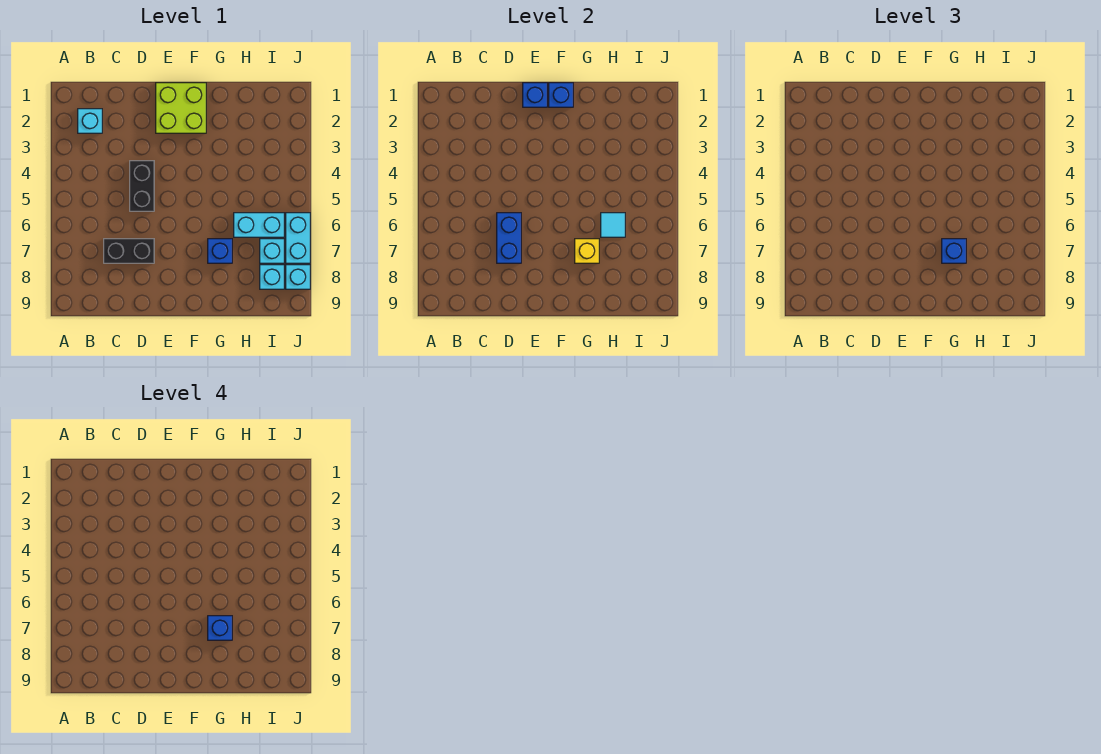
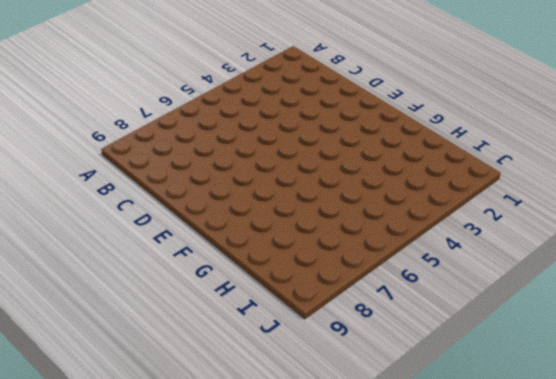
none -> cyan brick B2 level 1
none -> black brick C7:D7 level 1
none -> black brick D4:D5 level 1

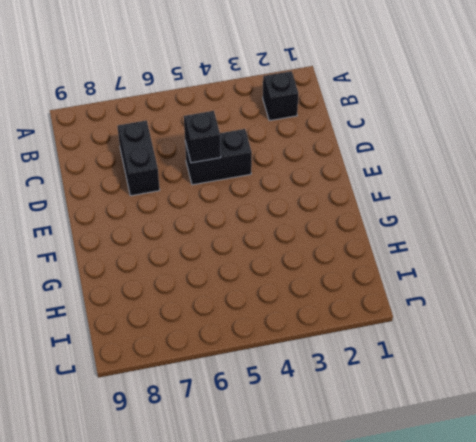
black brick B2 level 1 -> cyan brick B2 level 1
black brick D5 level 2 -> none
none -> lime brick E1:F2 level 1
none -> blue brick G7 level 1
none -> cyan brick H6:I6 level 1

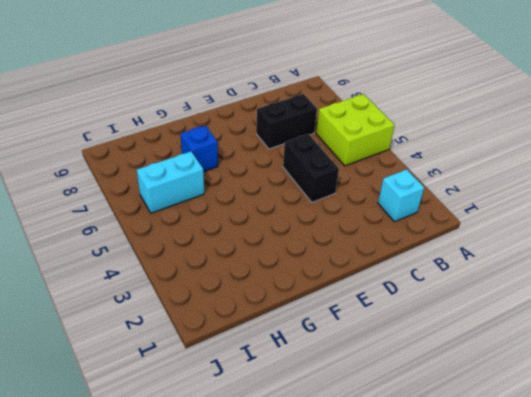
lime brick A5:B6 level 1 -> lime brick E1:F2 level 1
none -> cyan brick I7 level 1
none -> cyan brick I8 level 1
none -> cyan brick J6:J7 level 1

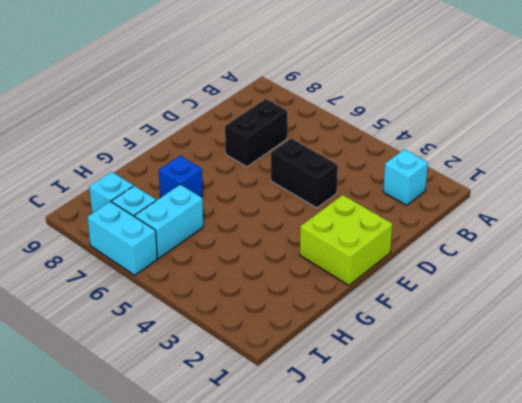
none -> cyan brick J8 level 1
none -> blue brick D6:D7 level 2
none -> blue brick E1 level 2

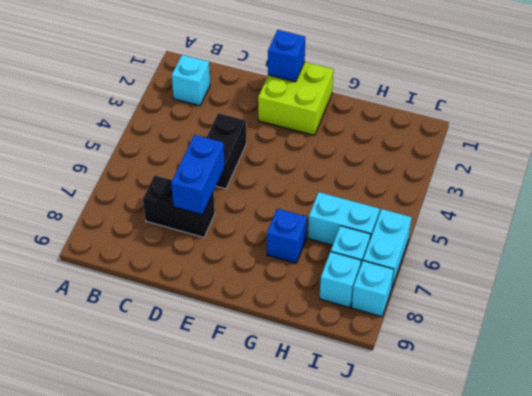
none -> blue brick F1 level 2
none -> yellow brick G7 level 2
none -> cyan tile H6 level 2

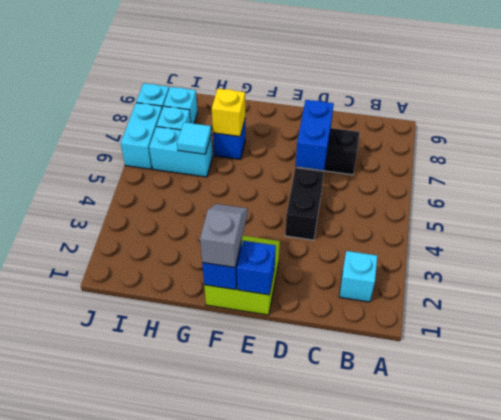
grey slope F1:F2 level 3 top 1 -> none
none -> blue brick G7 level 3
none -> blue brick G7 level 4

